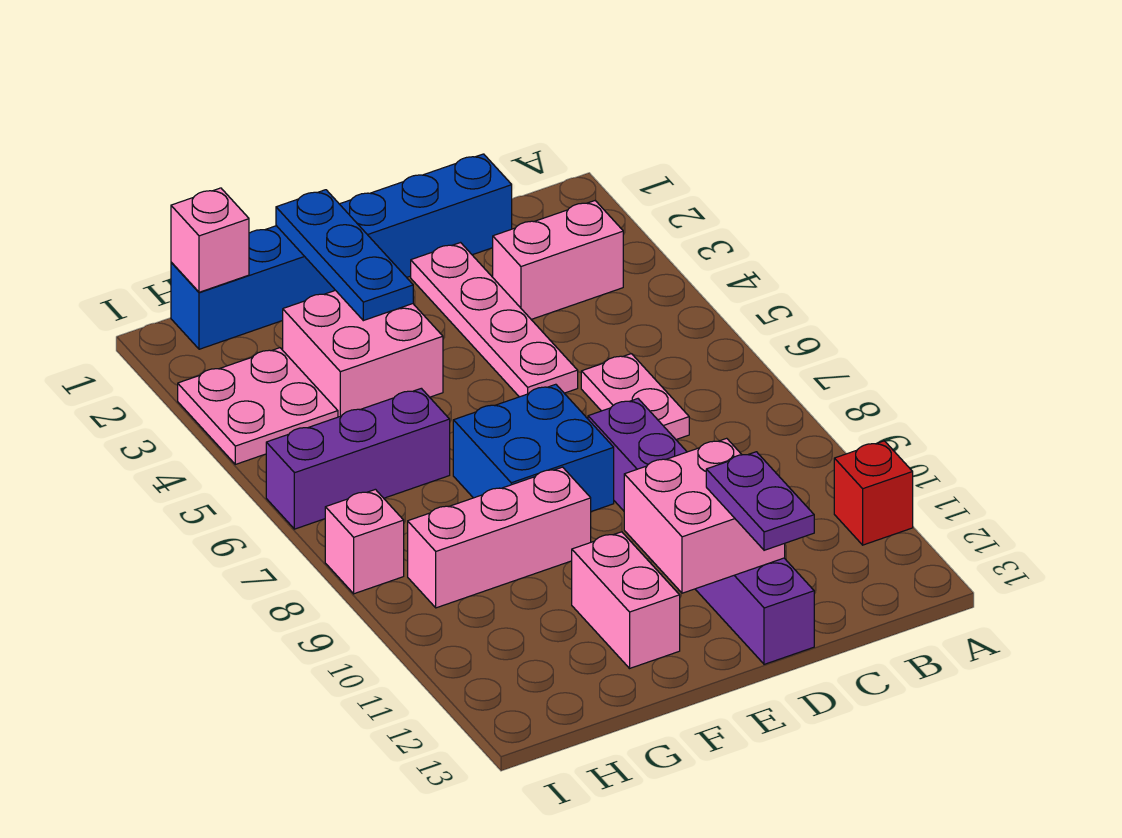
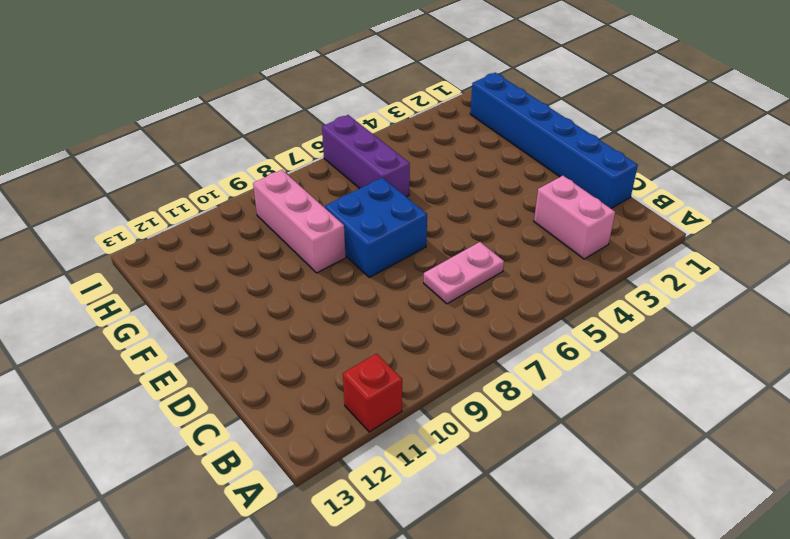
none -> pink plate D2:D5 level 1
none -> purple brick D8:D13 level 1
none -> pink brick F3:G4 level 1

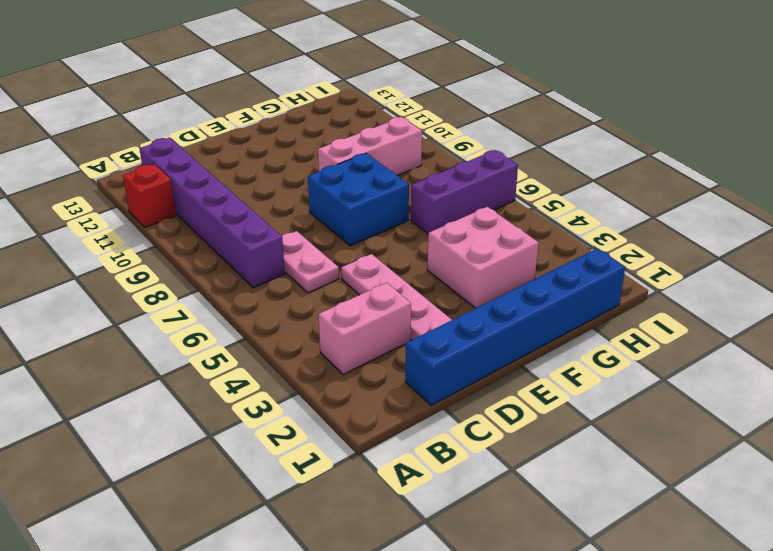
purple brick B7:B12 level 1 -> purple brick D8:D13 level 1
none -> pink brick F11:F12 level 1
none -> pink plate H3:I4 level 1
none -> pink brick I8 level 1

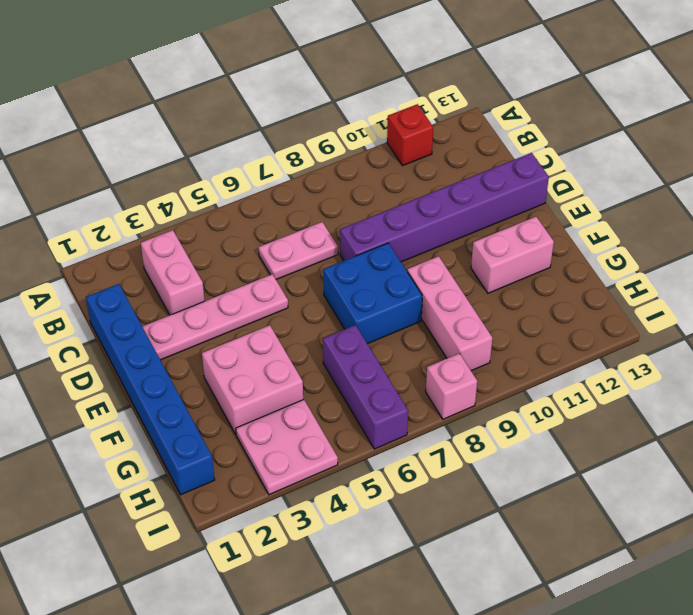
none -> pink brick D11:E12 level 2
none -> blue plate F1:F3 level 2
none -> pink brick H1 level 2

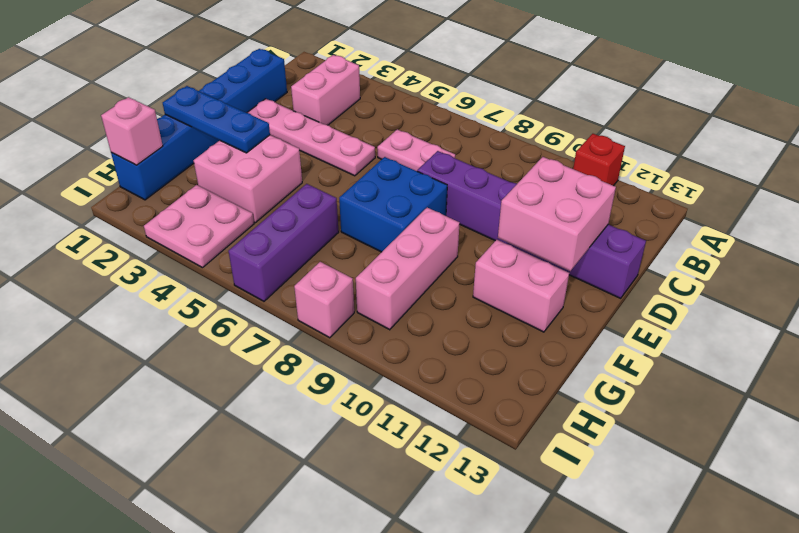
none -> purple plate D12:D13 level 3

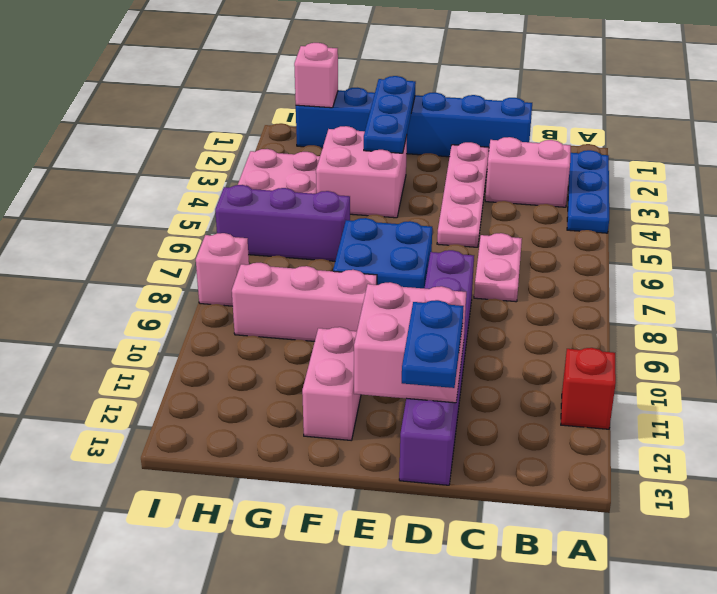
blue plate A2:A4 level 1 -> none
blue plate D12:D13 level 3 -> purple plate D12:D13 level 3

